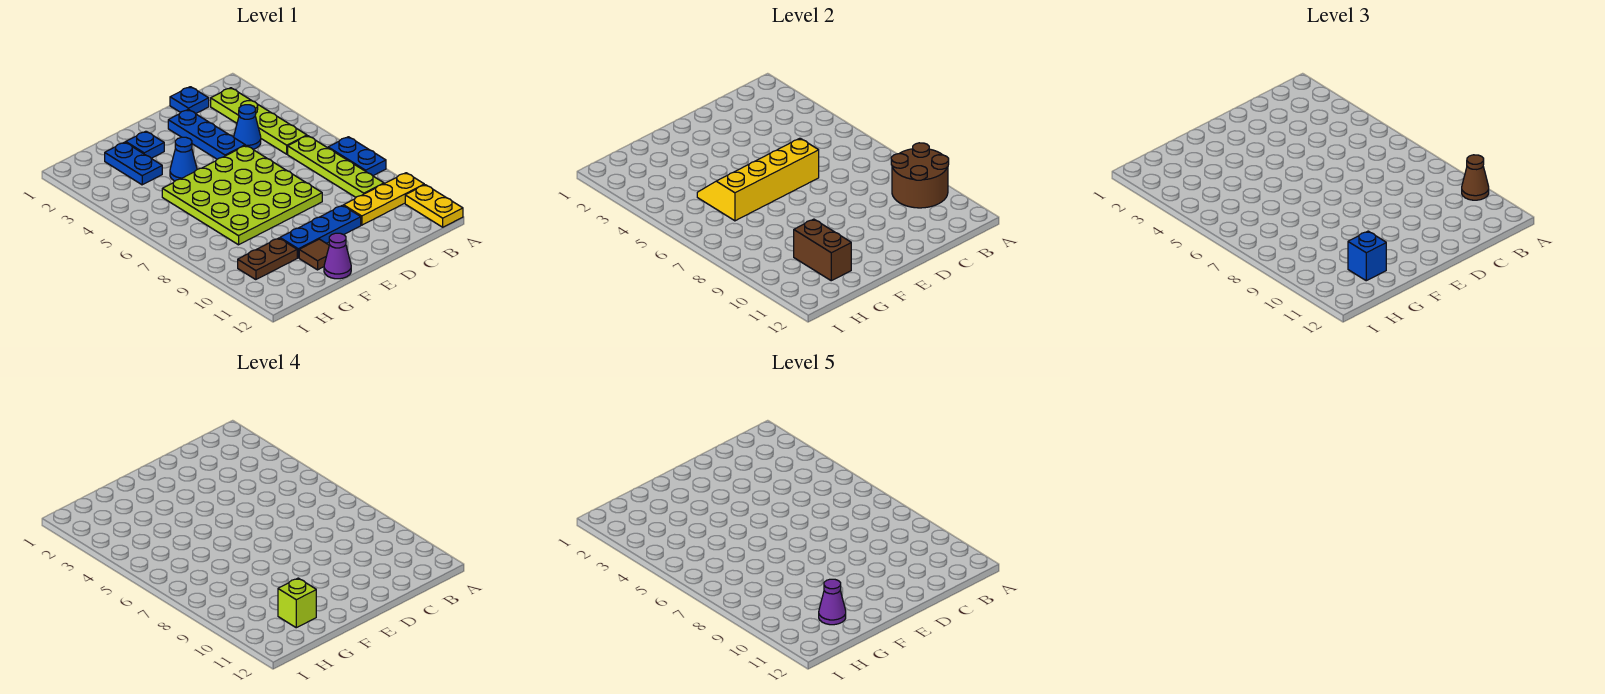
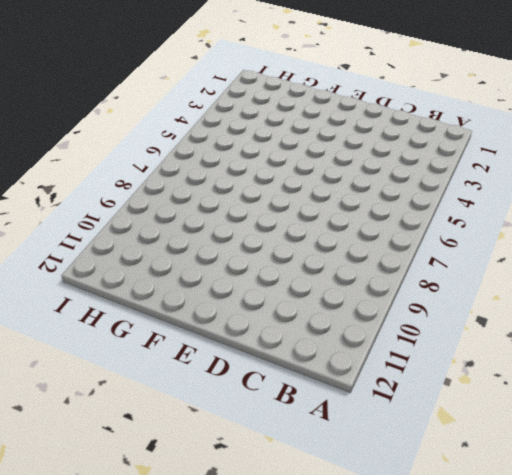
none -> blue plate A7:A8 level 1
none -> yellow plate A10:C10 level 1
none -> yellow plate A11:A12 level 1

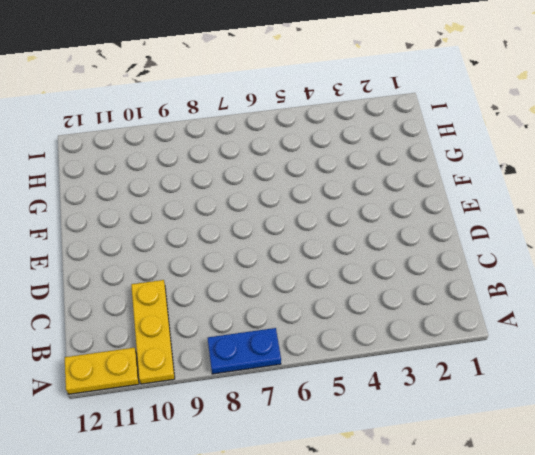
none -> lime plate B2:B5 level 1
none -> lime plate B6:B9 level 1
none -> blue plate C1 level 1

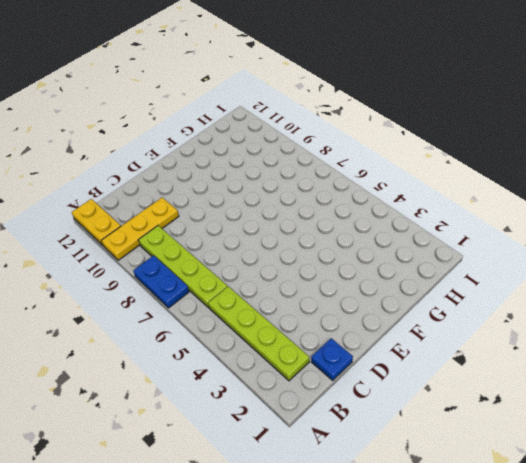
none -> blue cone C4 level 1
none -> blue plate D2:D4 level 1
none -> lime plate D5:G8 level 1

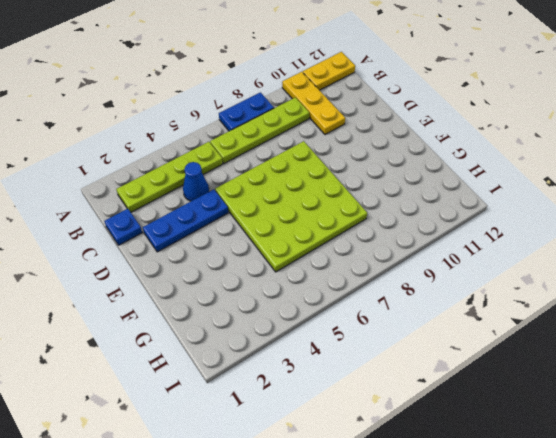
none -> blue plate D10:F10 level 1
none -> blue plate F2 level 1
none -> blue cone F4 level 1

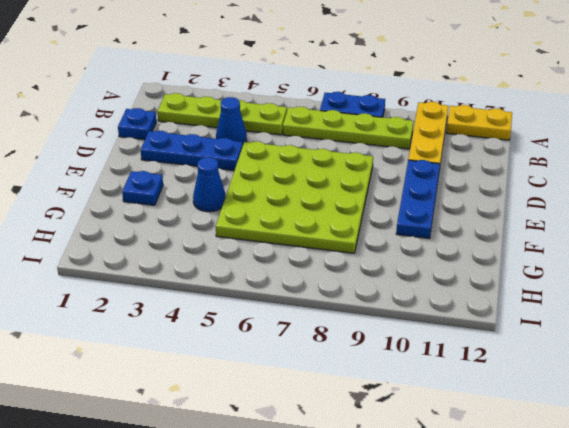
none -> brown tile F11 level 1
none -> purple cone F12 level 1
none -> blue plate G2:G3 level 1

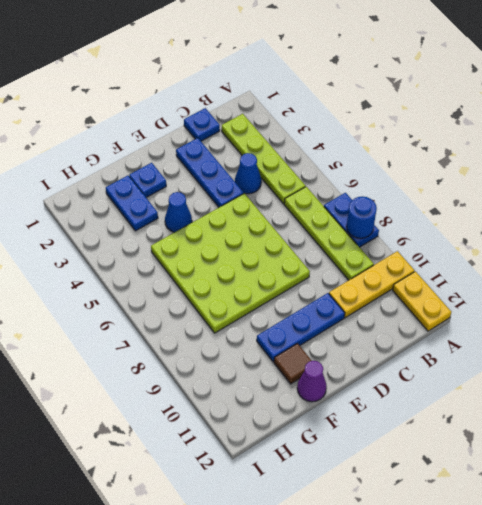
blue round brick A8 level 2 -> none
none -> brown plate G10:H10 level 1
none -> brown round brick A9:B10 level 2
none -> yellow slope D5:G6 level 2 top 6

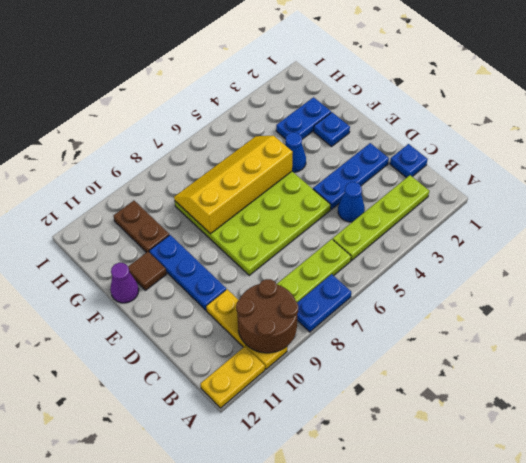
yellow slope F5:G8 level 2 top F -> yellow slope D5:G6 level 2 top 6
none -> brown brick G10:G11 level 2
none -> brown cone A10 level 3
none -> blue brick G11 level 3

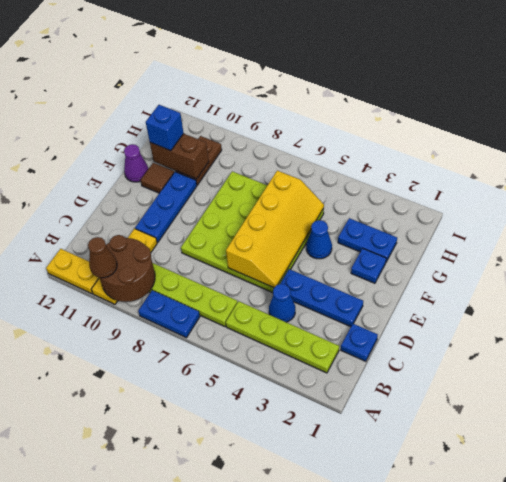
none -> lime brick G11 level 4
none -> purple cone G11 level 5

